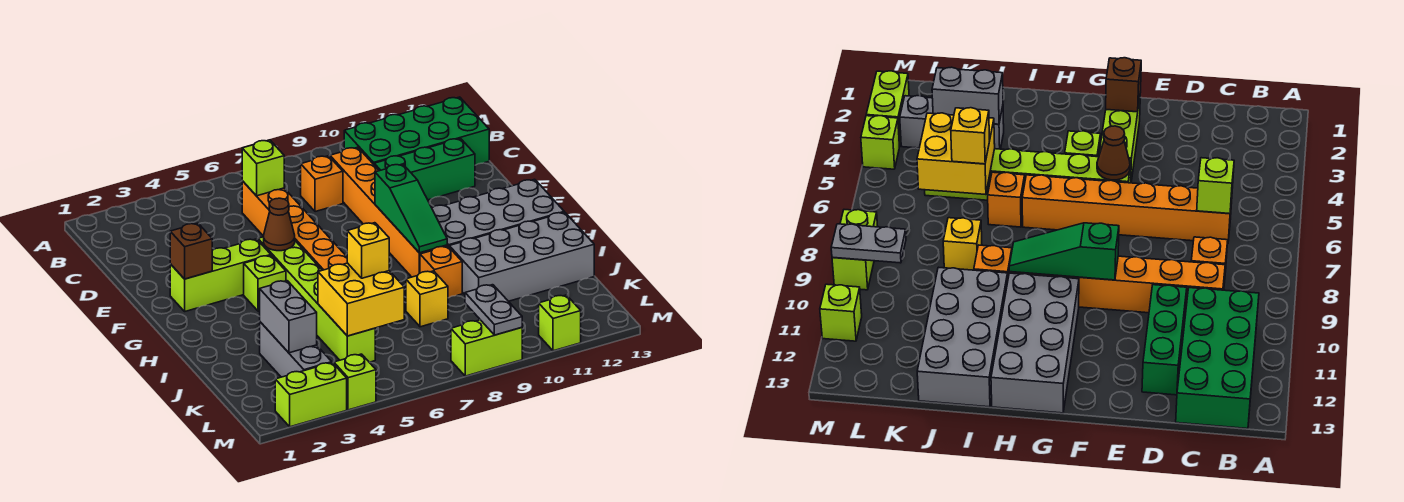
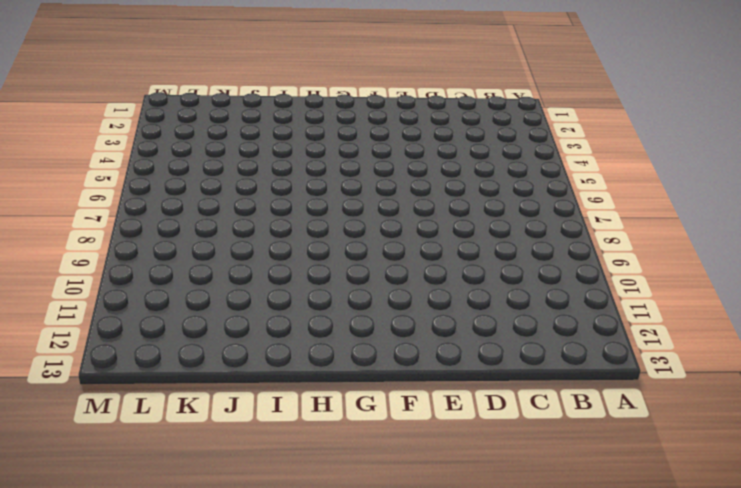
none -> green brick B10:C13 level 1
none -> orange brick C6:H6 level 1
none -> orange brick C8 level 1

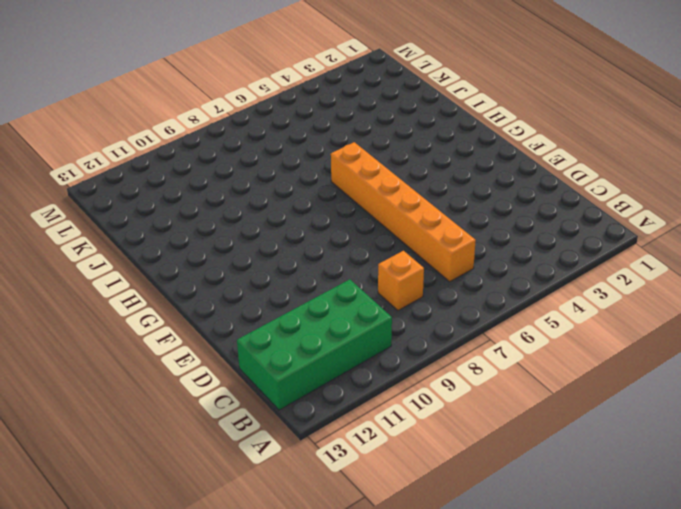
none -> orange brick C9:H9 level 1
none -> green brick D10:D12 level 1
none -> lime brick F2:F4 level 1

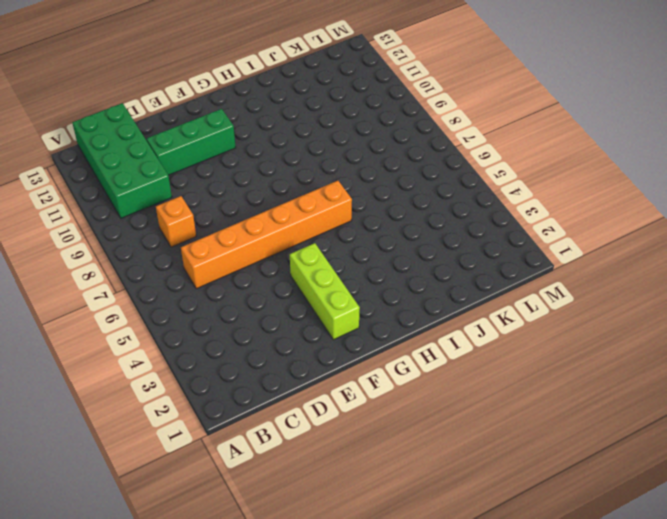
green brick D11:F11 level 1 -> green brick D10:D12 level 1
none -> orange brick C9:H9 level 1
none -> lime brick F5:K5 level 1
none -> lime brick G4 level 1

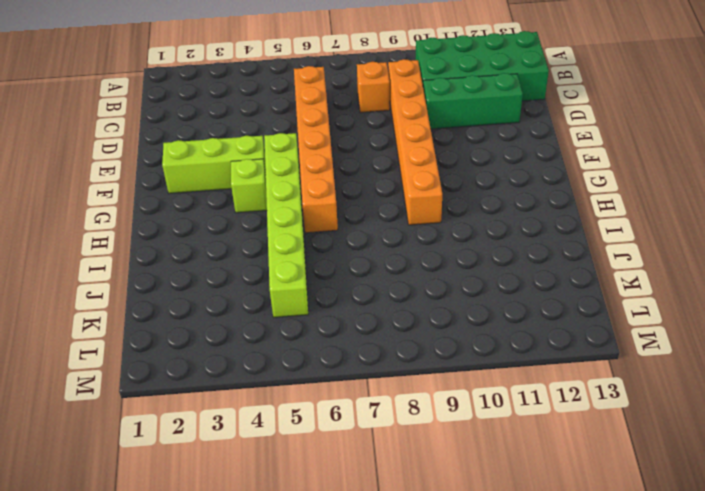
none -> grey brick G10:H13 level 1
none -> orange brick I6 level 1
none -> orange brick I9 level 1

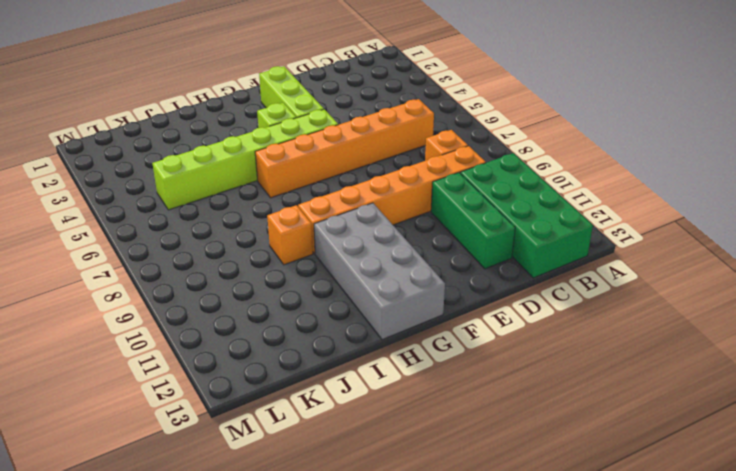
none -> orange brick I6 level 1
none -> grey brick I10:J13 level 1
none -> grey brick J3:L3 level 1

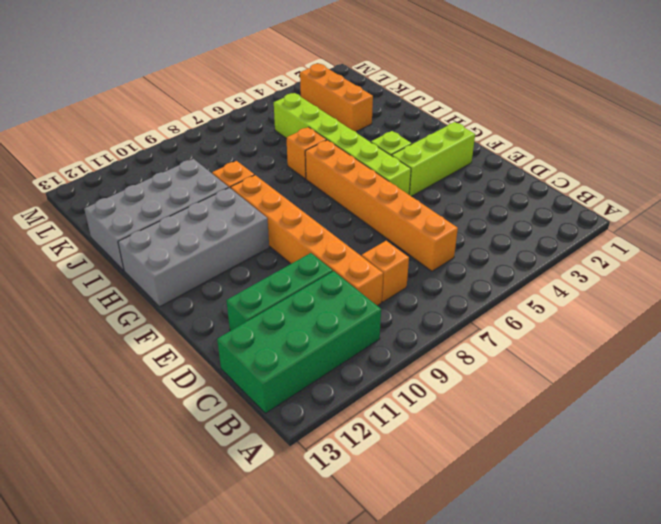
orange brick J3:L3 level 1 -> grey brick J3:L3 level 1
none -> yellow brick J8 level 1
none -> lime brick M2:M3 level 1
none -> lime brick M4 level 1

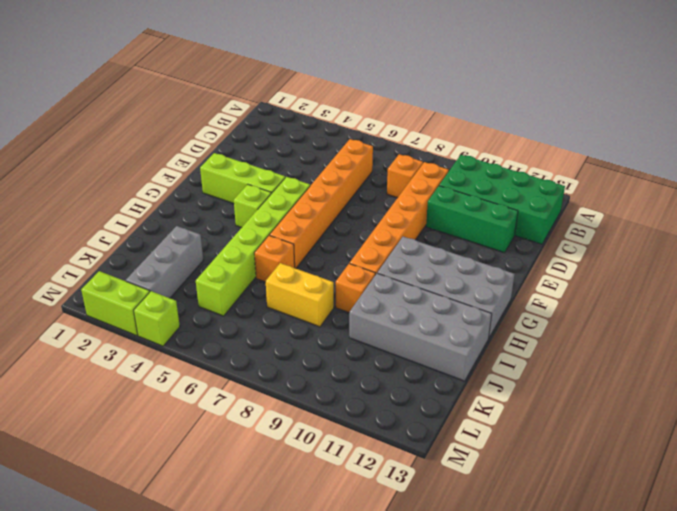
yellow brick J7:J8 level 1 -> yellow brick J8 level 1
none -> lime brick M8:M9 level 1
none -> lime brick M11 level 1
none -> lime brick C6 level 2

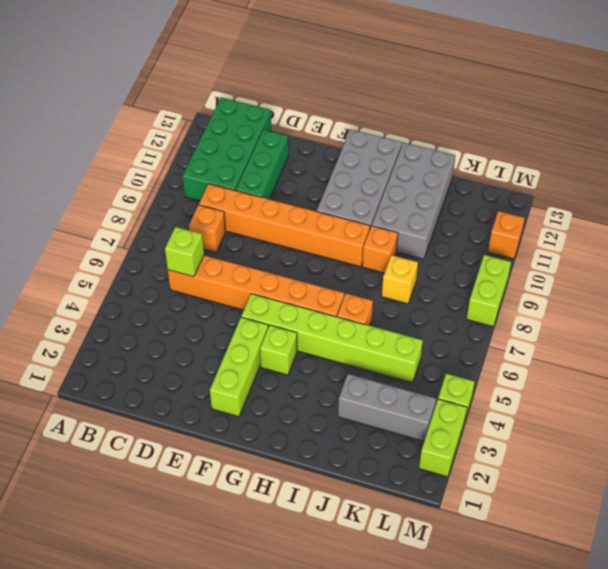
orange brick M11 level 1 -> lime brick M11 level 1
none -> brown brick F2 level 2
none -> brown cone F5 level 2
none -> green slope F9:H9 level 2 top F

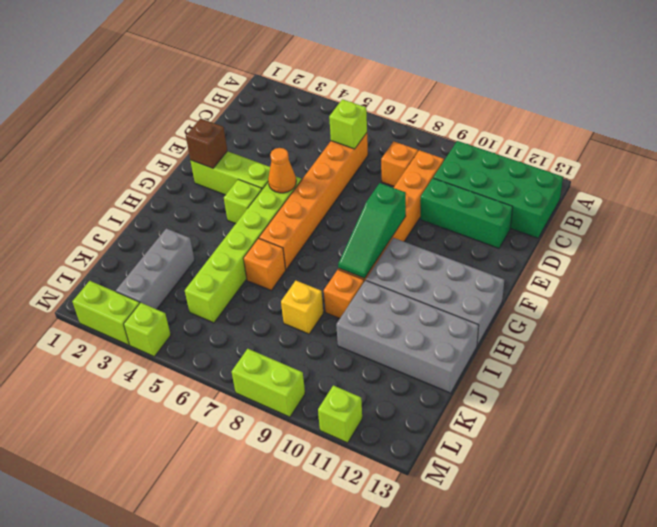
orange cone F5 level 2 -> brown cone F5 level 2
none -> grey brick J3:K3 level 2
none -> yellow brick J5:K6 level 2
none -> grey plate L9:M9 level 2

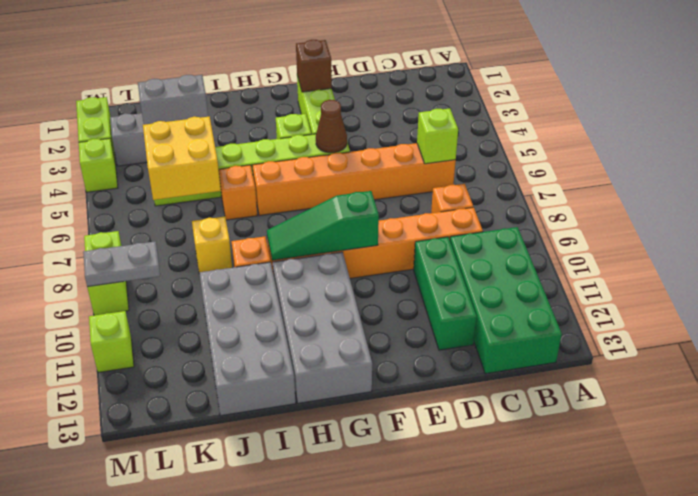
none -> yellow brick J6 level 3

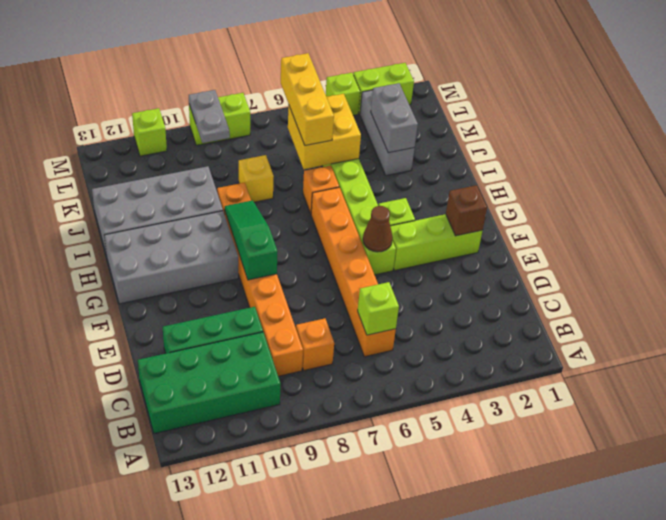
yellow brick J6:L6 level 3 -> yellow brick J6 level 3

